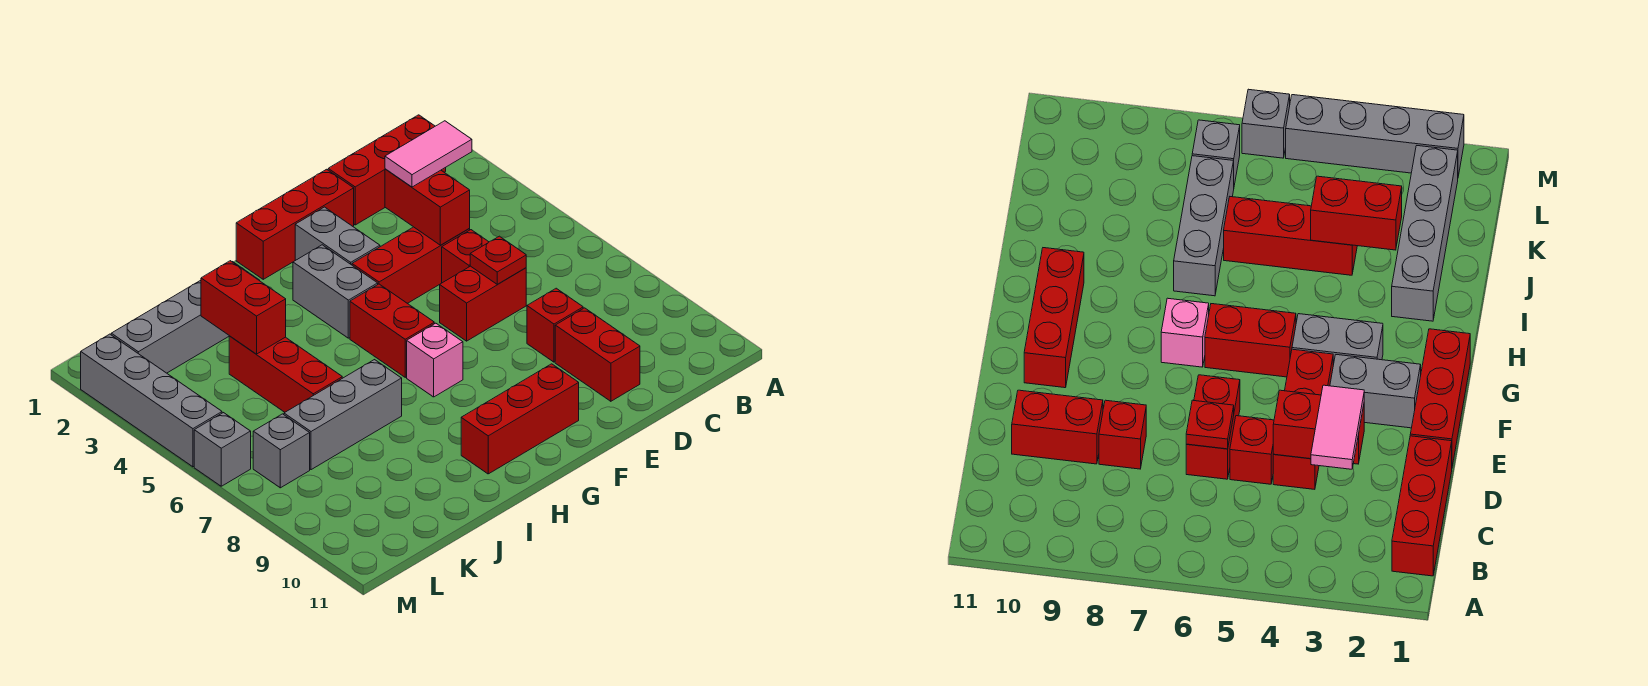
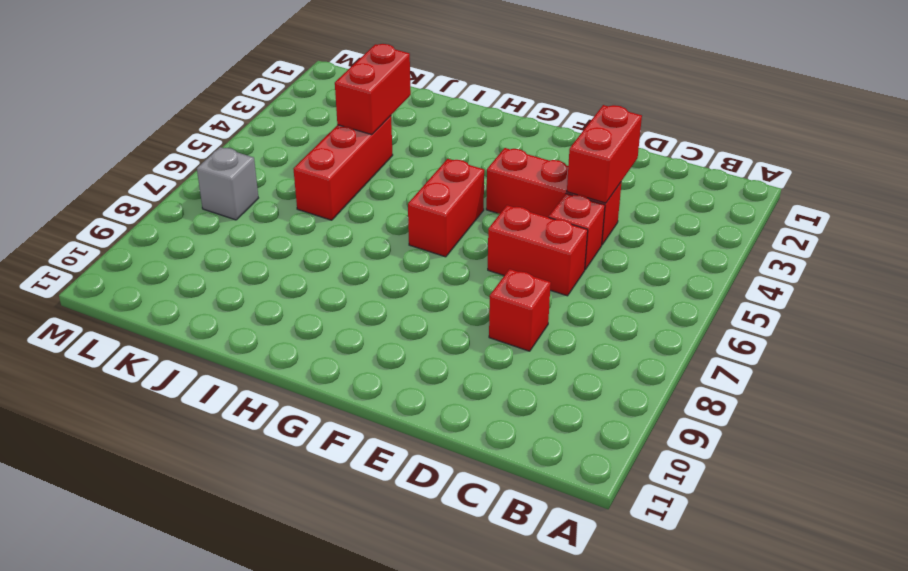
none -> red brick B1:D1 level 1
none -> red brick D9:D10 level 1
none -> red brick E1:G1 level 1

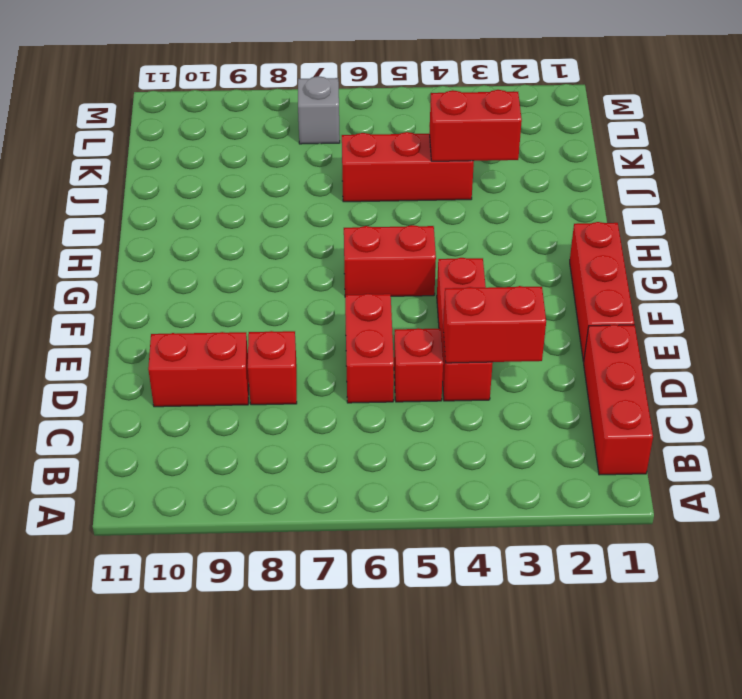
none -> grey brick F2:F3 level 1
none -> red brick F10:H10 level 1
none -> grey brick G3:G4 level 1

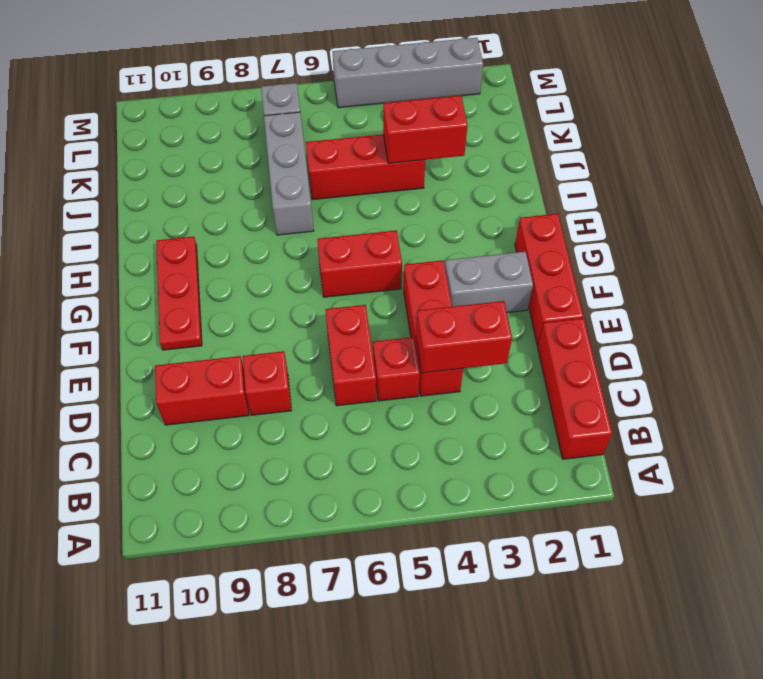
red plate F10:H10 level 1 -> red brick F10:H10 level 1
none -> grey brick G3:G4 level 1
none -> pink brick G7 level 1
none -> grey brick I2:L2 level 1

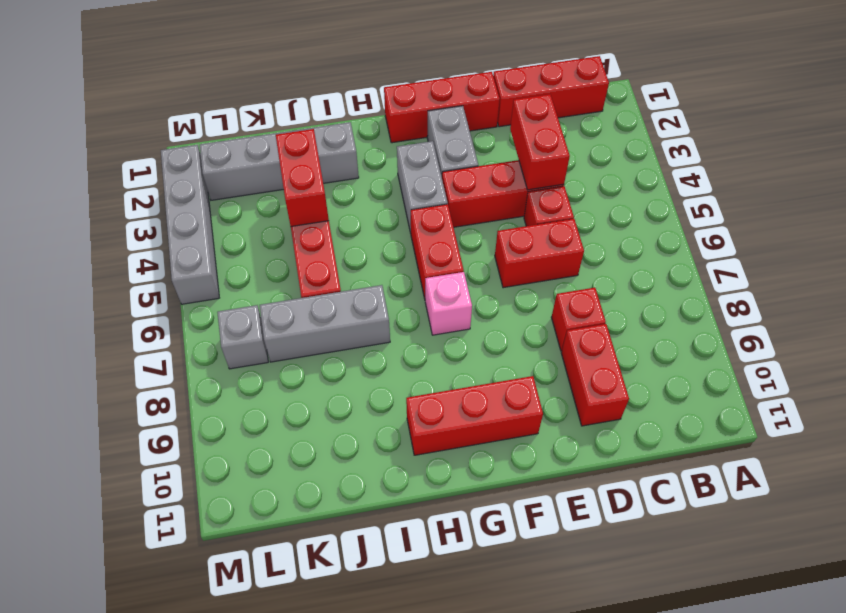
none -> grey brick M6 level 1
none -> red plate D6 level 2
none -> pink tile C3:D3 level 3

